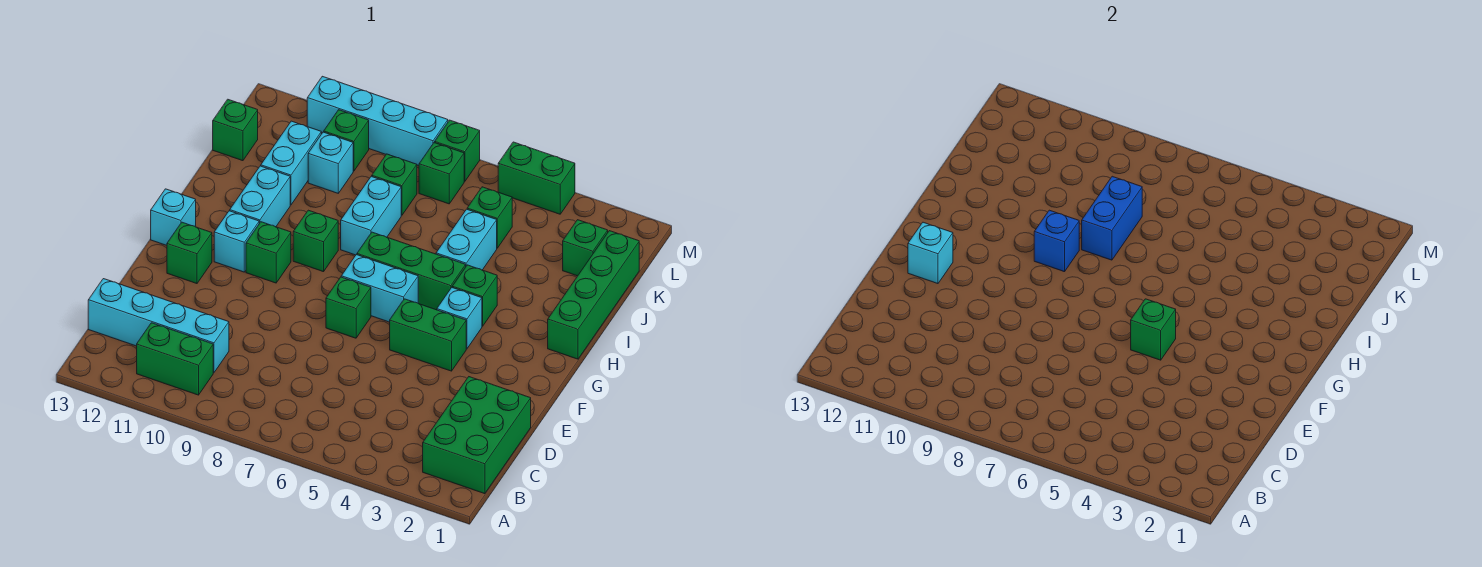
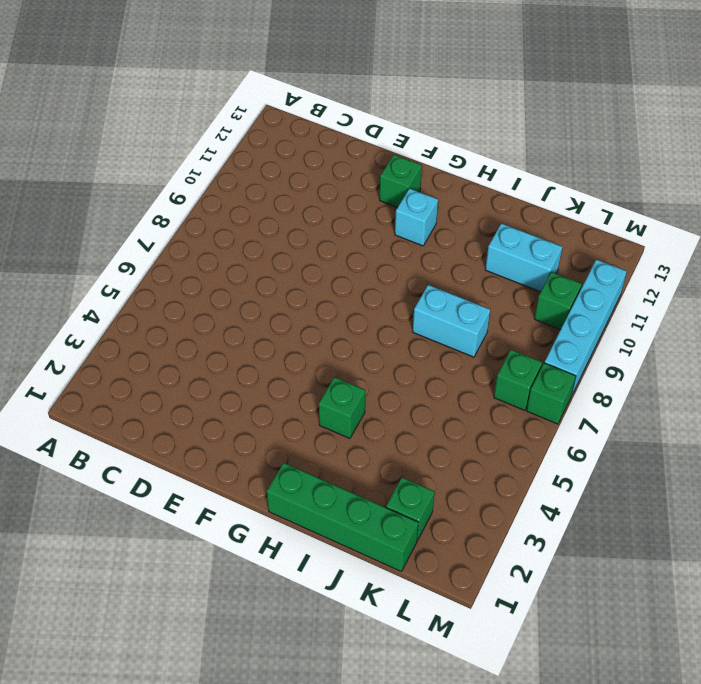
none -> green brick B1:D2 level 1
none -> green brick B10:B11 level 1
none -> cyan brick C10:C13 level 1
none -> green brick F4:F5 level 1

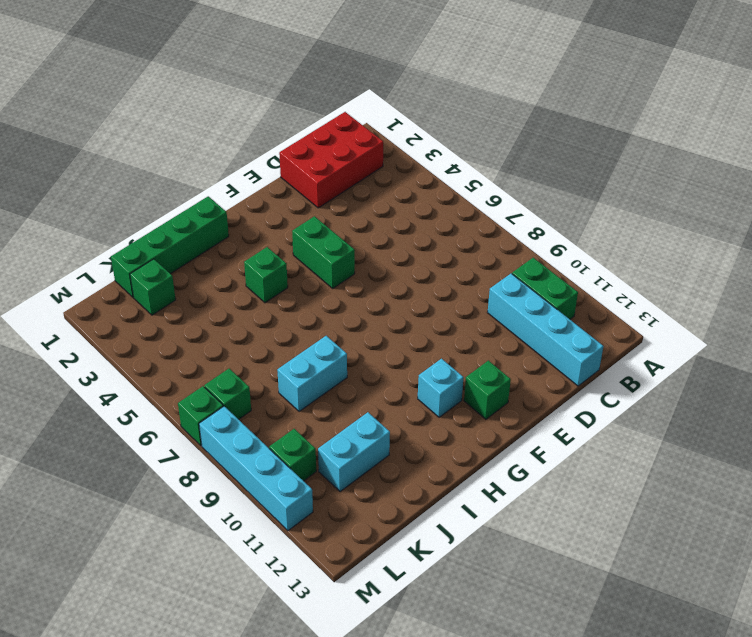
red brick B1:D2 level 1 -> green brick B1:D2 level 1
none -> green brick F7 level 1
none -> cyan brick G4 level 1
none -> cyan brick G6:G7 level 1
none -> green brick G10 level 1

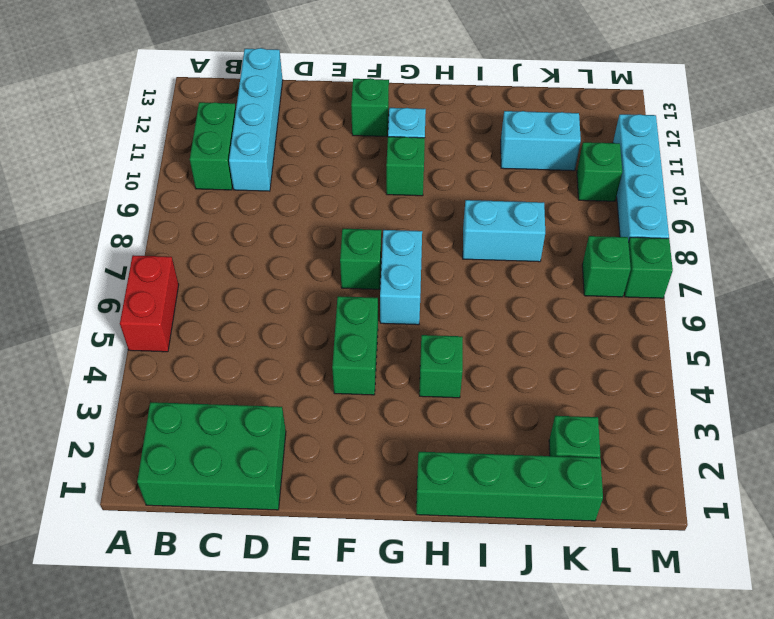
red brick A5:A6 level 1 -> none
none -> cyan brick G4 level 1
none -> cyan brick G13 level 1
none -> green brick H5:H7 level 1
none -> green brick H9 level 1

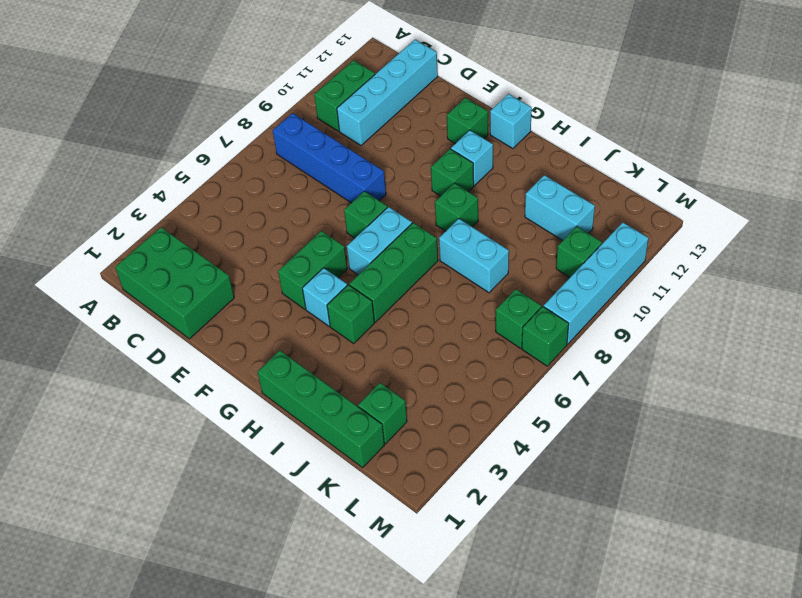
blue brick B8:E8 level 1 -> none
none -> cyan brick H11:I11 level 1
none -> cyan brick I5:J5 level 1
none -> green brick K5 level 1
none -> green brick K8 level 1

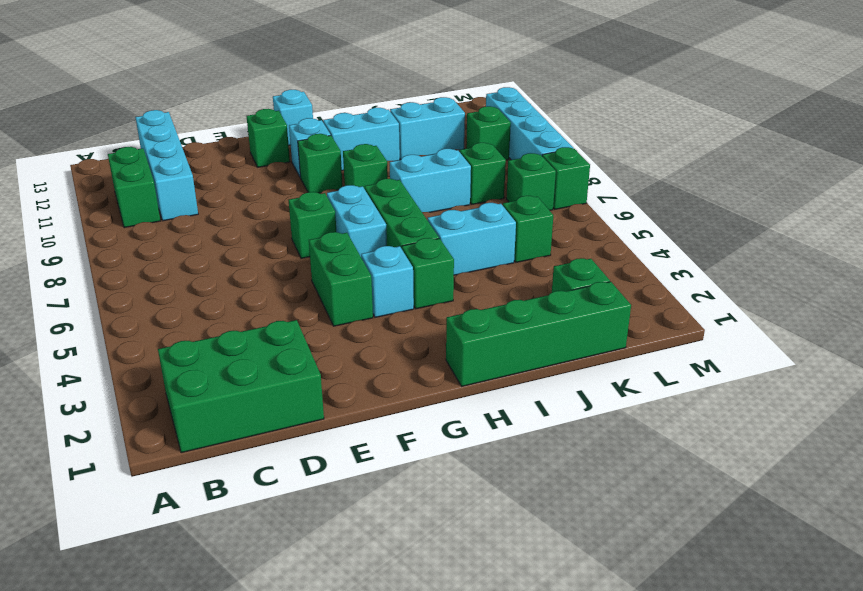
none -> cyan brick K10 level 1
none -> green brick K13 level 1
none -> green brick M4:M5 level 1
none -> green brick F5 level 2

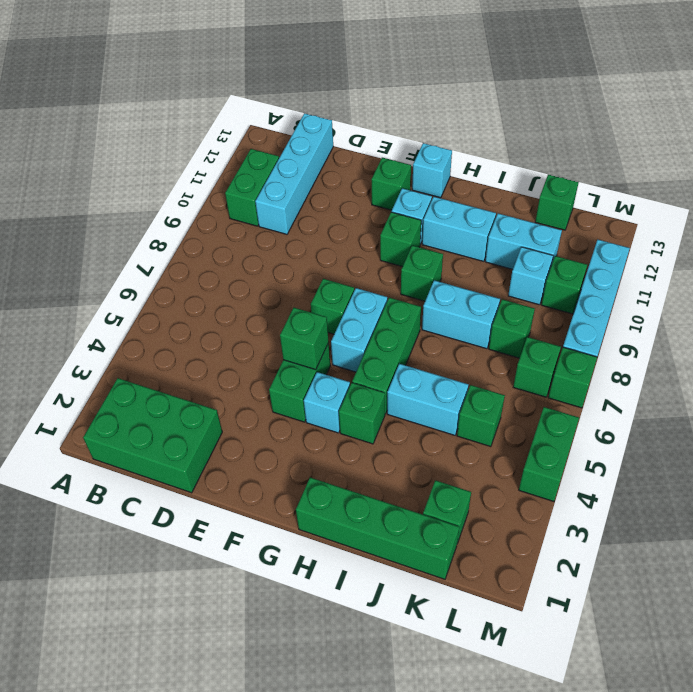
none -> cyan brick F12 level 2
none -> blue brick H9 level 2
none -> blue brick I8:J8 level 2

